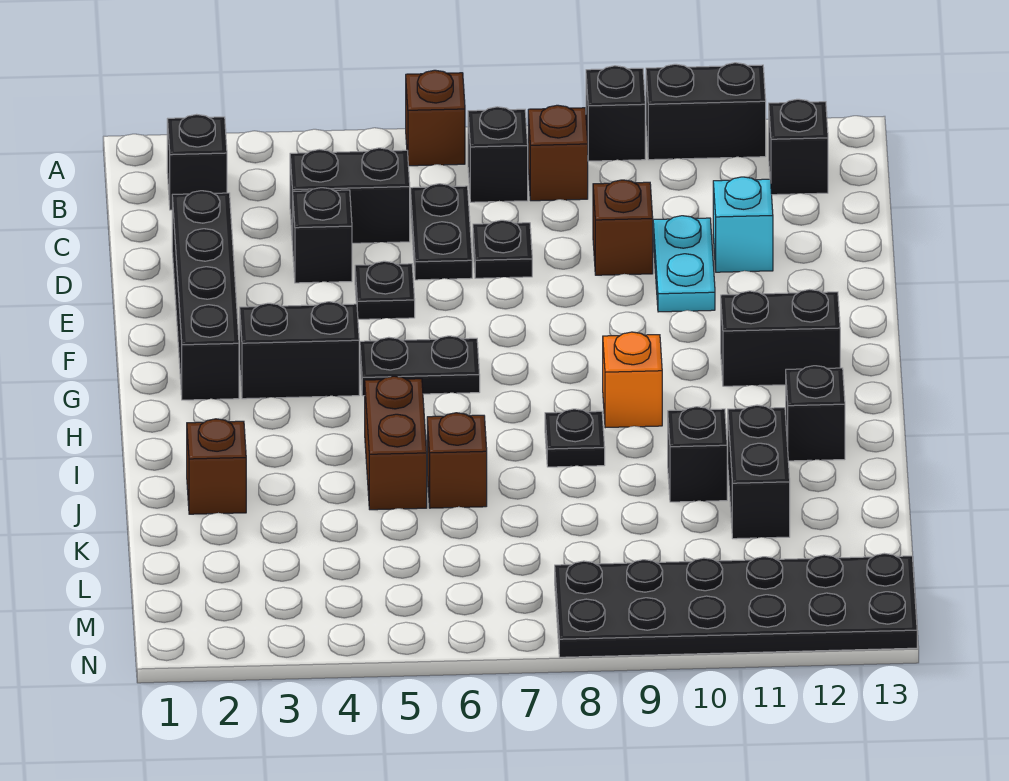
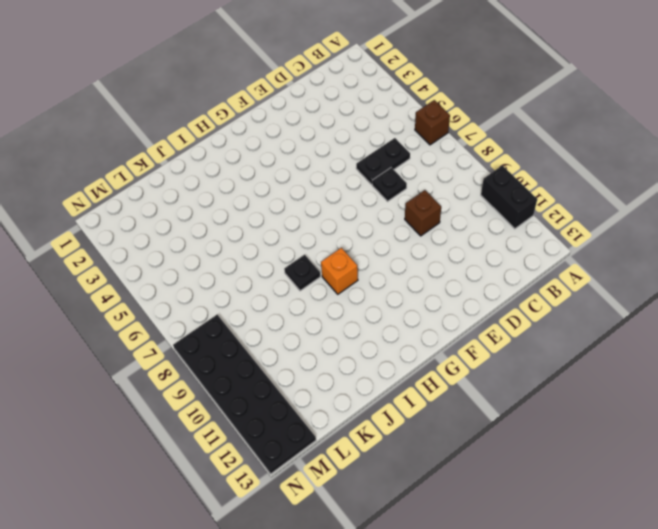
none -> black brick A9 level 1
none -> black brick B2 level 1
none -> black brick B7 level 1

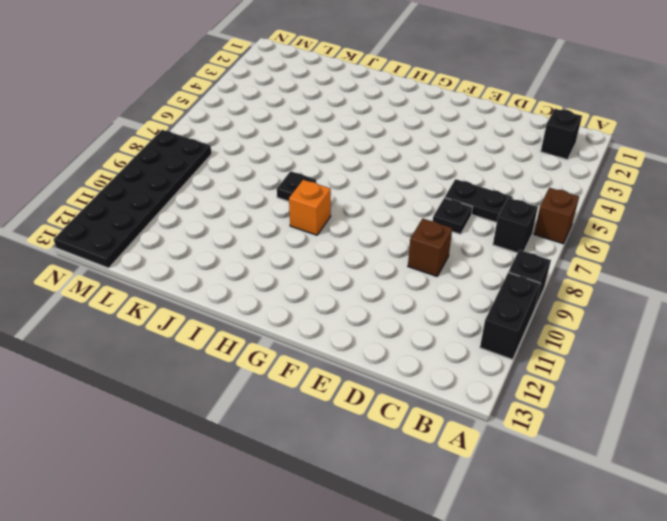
none -> brown brick B8 level 1
none -> black brick B12 level 1
none -> black brick C4:C5 level 1

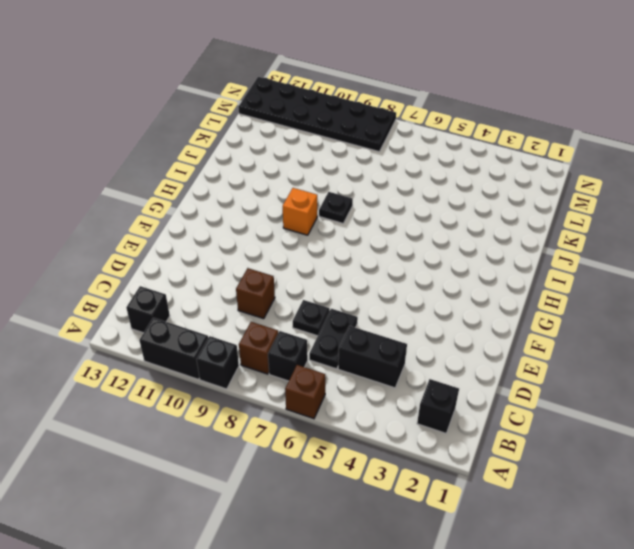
none -> black brick D2:G2 level 1
none -> black brick D4 level 1
none -> cyan plate D10:E10 level 1

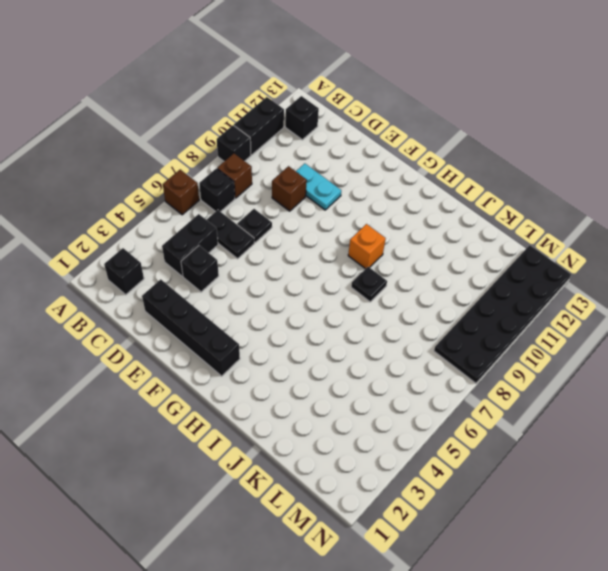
none -> cyan brick D11 level 1
none -> black plate E5 level 1
none -> black brick G3:G4 level 1

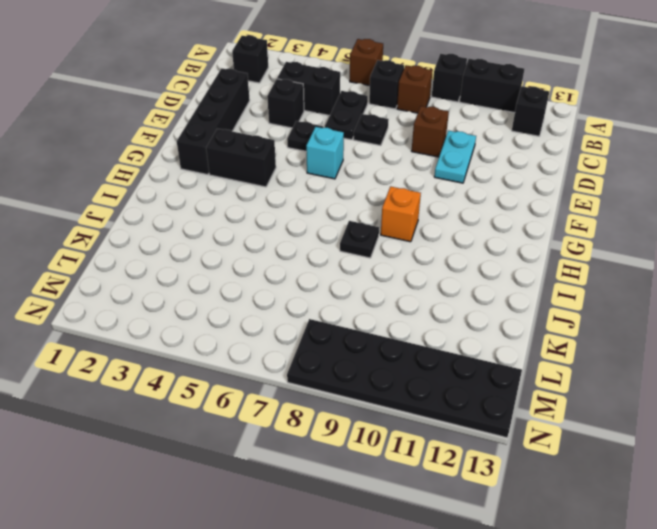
cyan brick F6 level 1 -> cyan brick D11 level 1
none -> black plate G5:G6 level 1
none -> black brick G11:G12 level 1
none -> brown brick I5:J5 level 1

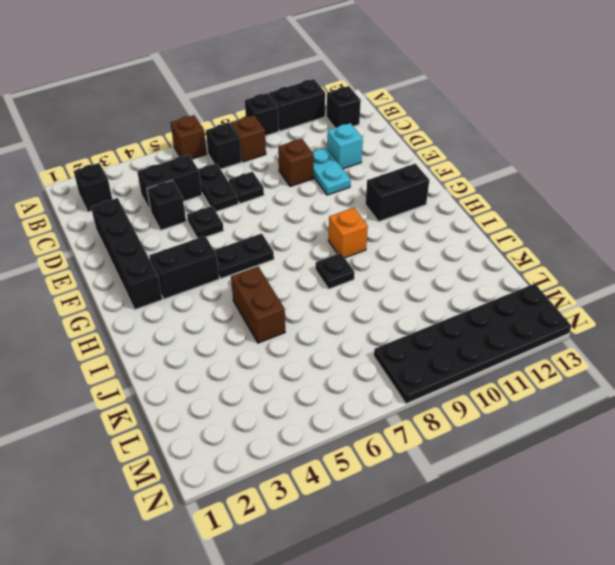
none -> black brick I12 level 1
none -> brown brick J2 level 1
none -> brown brick J6 level 1

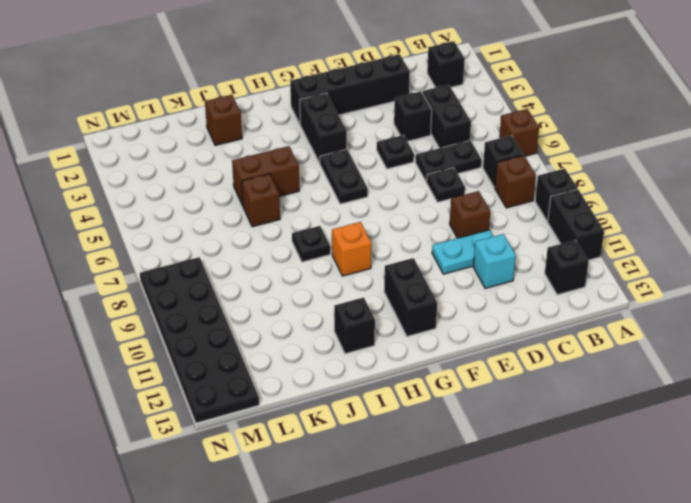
none -> black brick J10 level 1
none -> black brick J11:K11 level 1

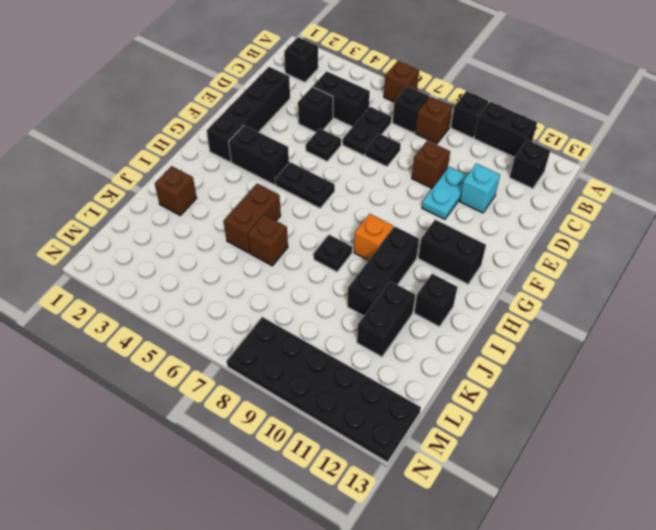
black brick H10:J10 level 1 -> black brick J10 level 1

